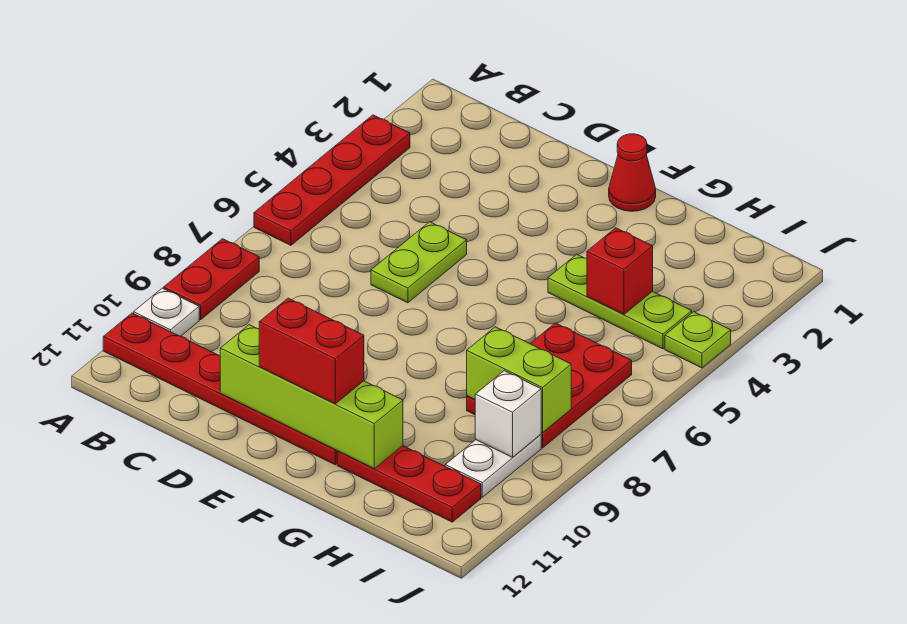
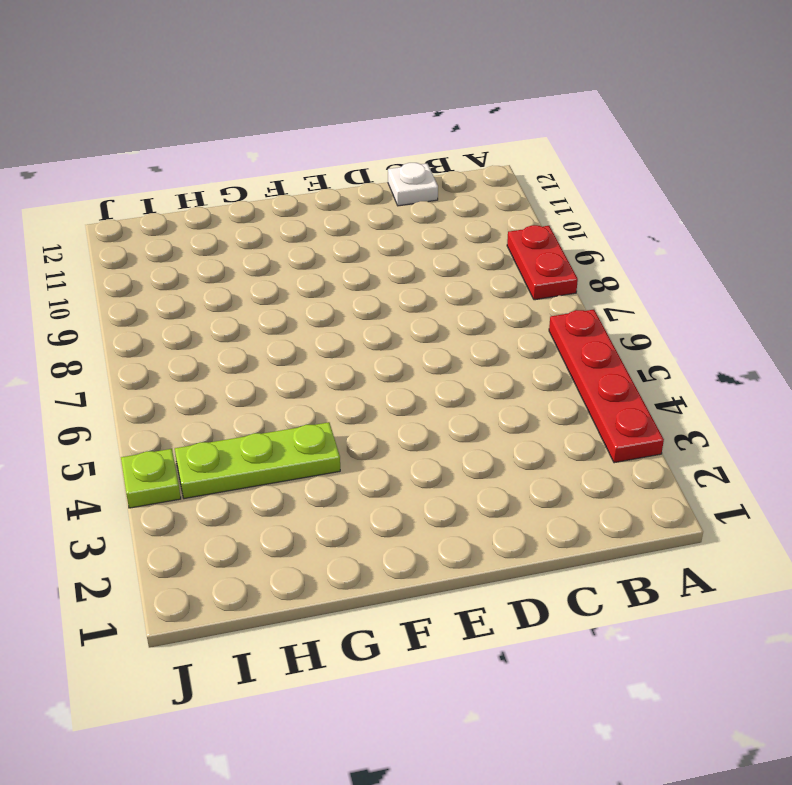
white plate C12 level 1 -> white plate A10 level 1
none -> red plate A11:F11 level 1
none -> lime plate D5:D6 level 1
none -> red cone F1 level 1

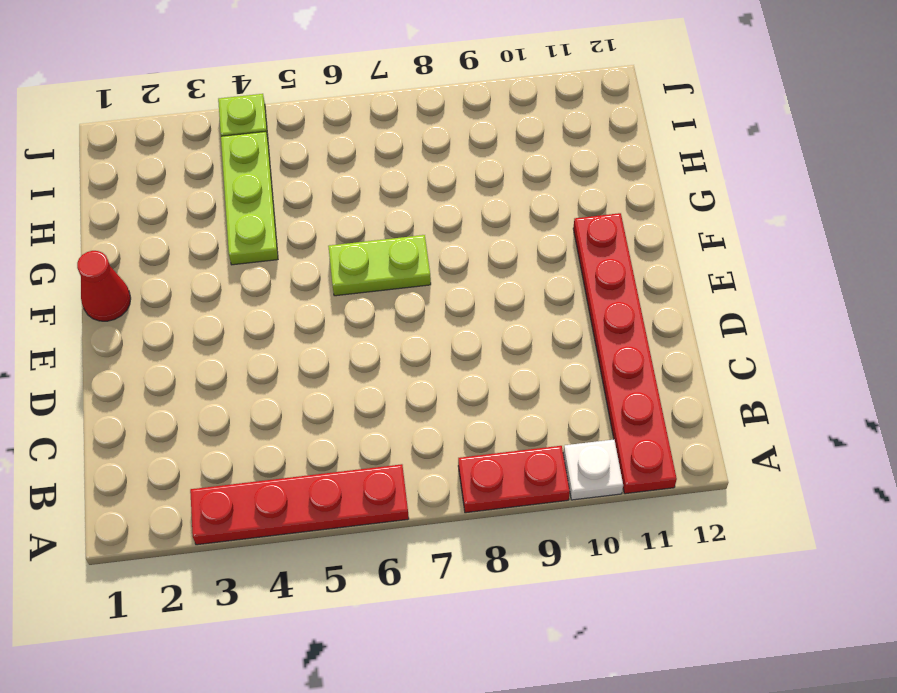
lime plate F6:F7 level 1 -> lime plate D5:D6 level 1
none -> red plate G11:I11 level 1
none -> red plate H6:I8 level 1
none -> white plate I9:I10 level 1

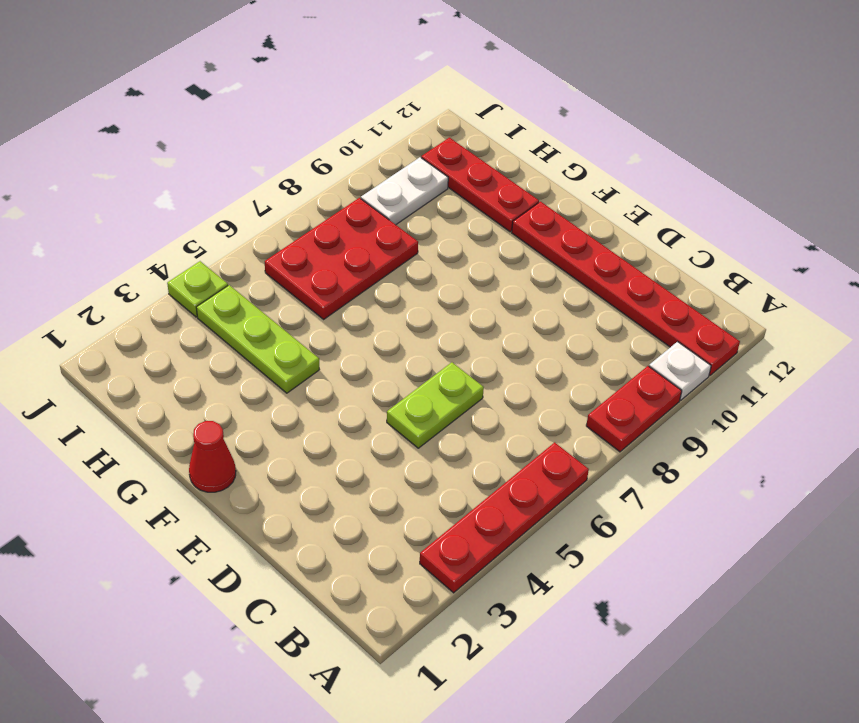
none -> lime brick D11:G11 level 2
none -> red brick H4 level 2
none -> lime brick H8:I8 level 2

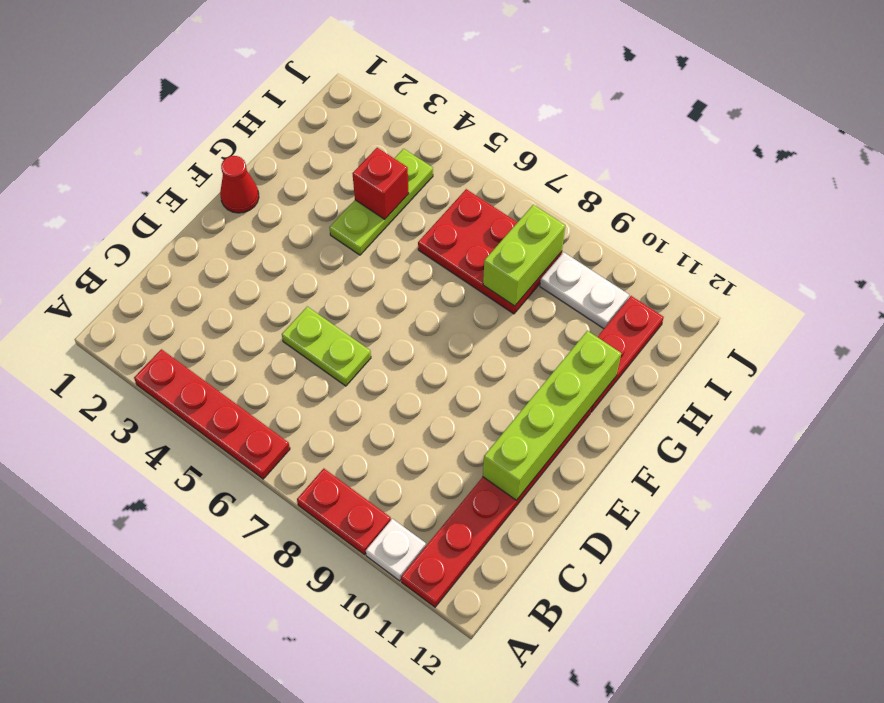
none -> lime plate J4 level 1
none -> white brick I9 level 2
none -> red brick E11:F11 level 3

